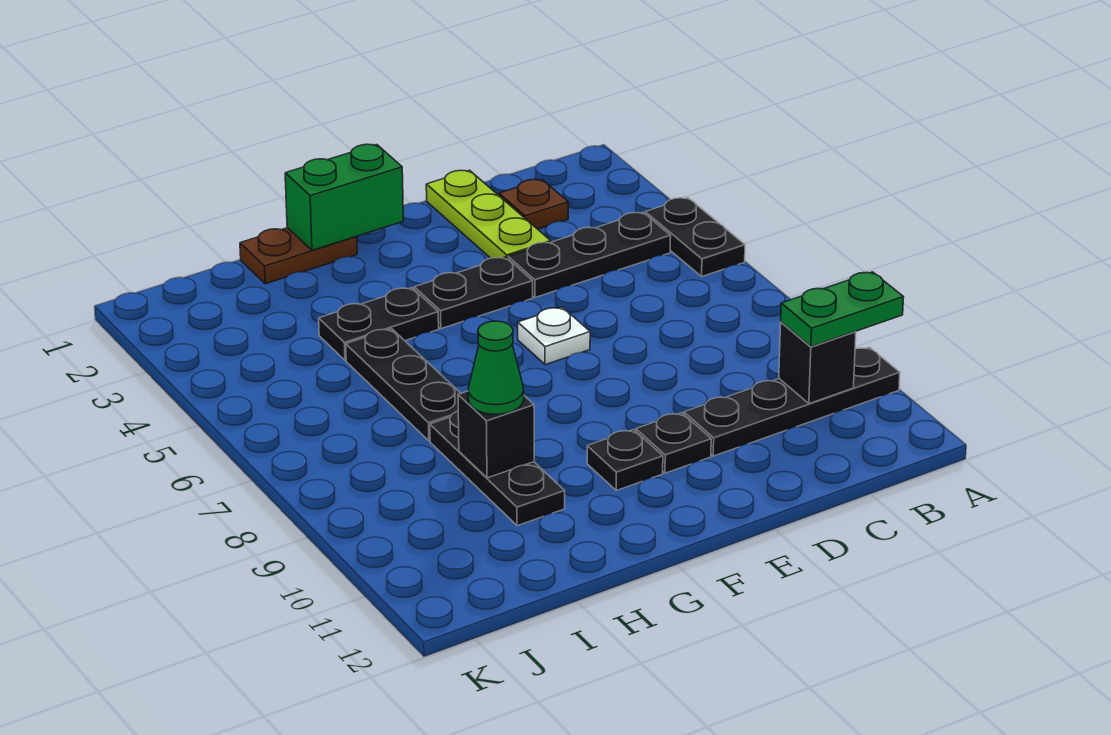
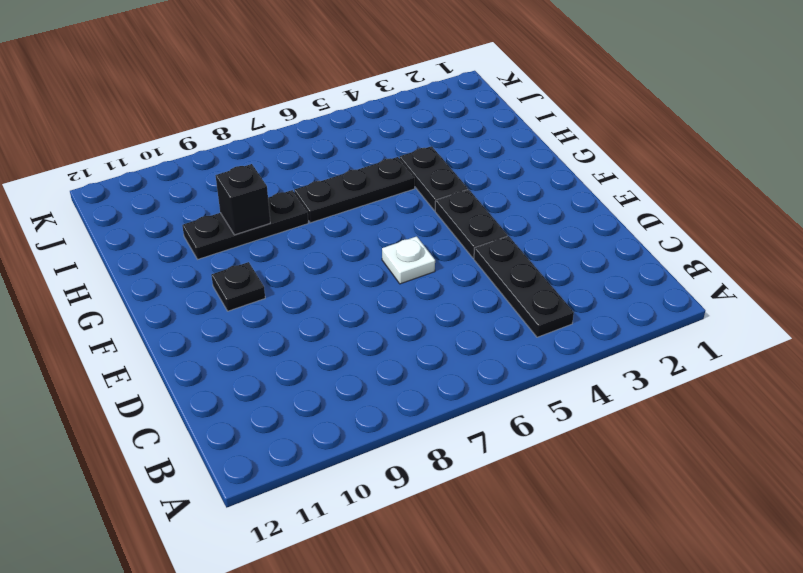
none -> black plate A4:A5 level 1
none -> black plate A10:D10 level 1
none -> brown plate C2 level 1

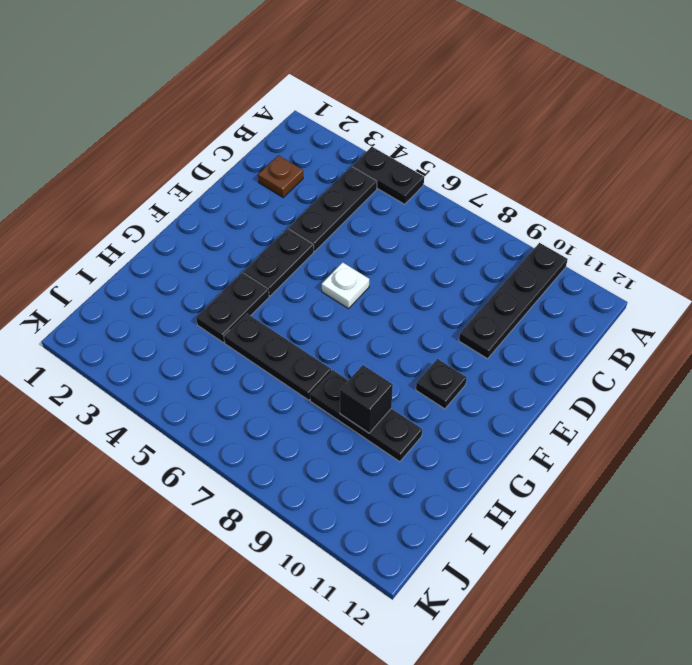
none -> lime plate D1:D3 level 1
none -> black plate E10 level 1
none -> brown plate G1:H1 level 1

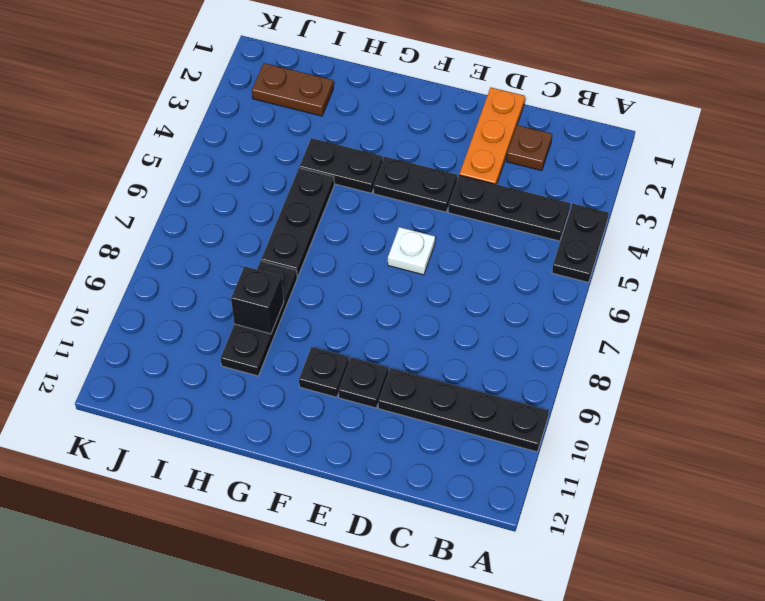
orange plate D1:D3 level 1 -> lime plate D1:D3 level 1
brown plate I2:J2 level 1 -> brown plate G1:H1 level 1
none -> black brick B10 level 2
none -> green brick F1:G1 level 2
none -> green plate A10:B10 level 3

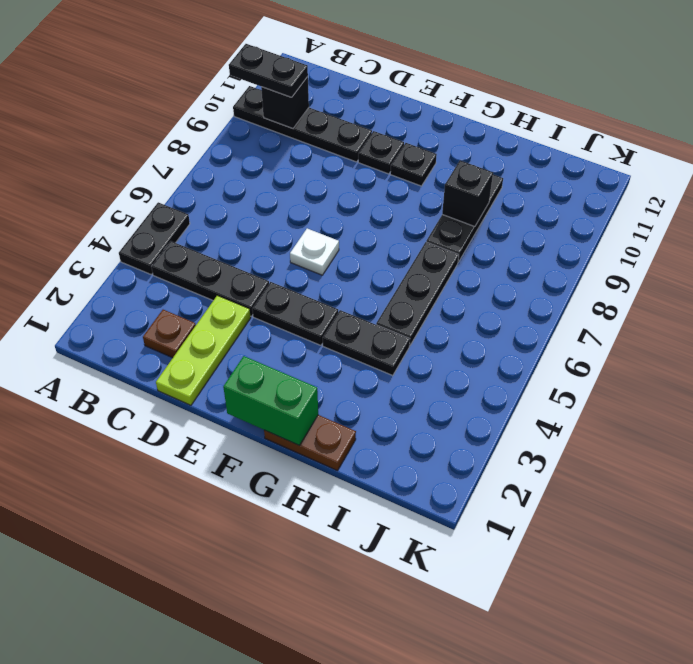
black plate A10:B10 level 3 -> green plate A10:B10 level 3
none -> green cone H9 level 3

